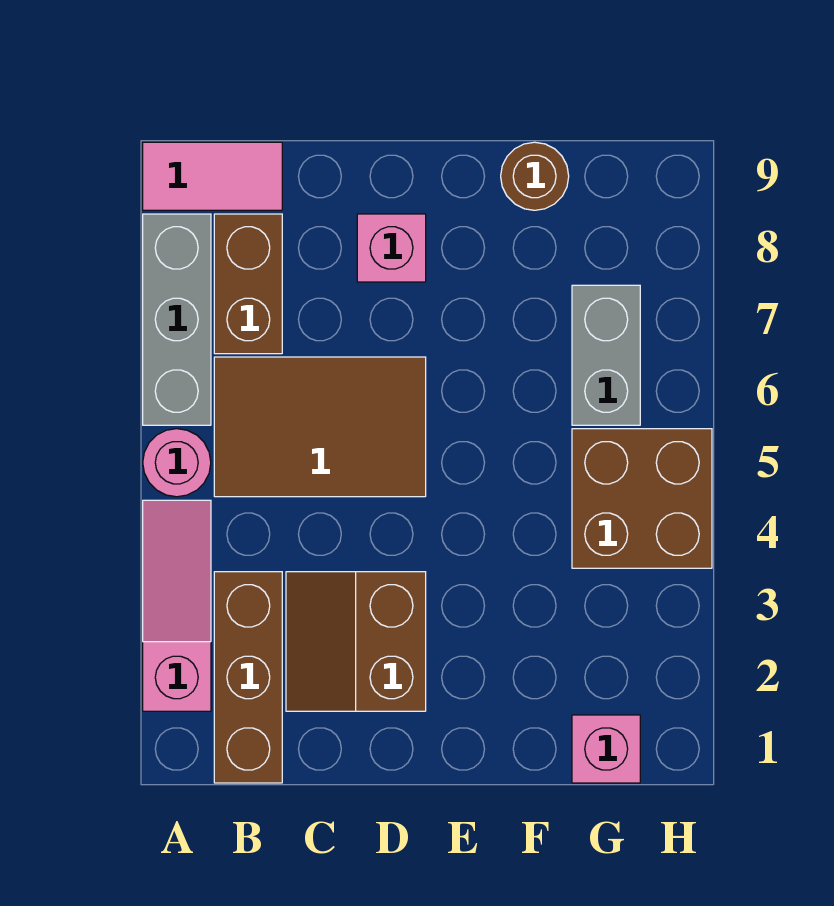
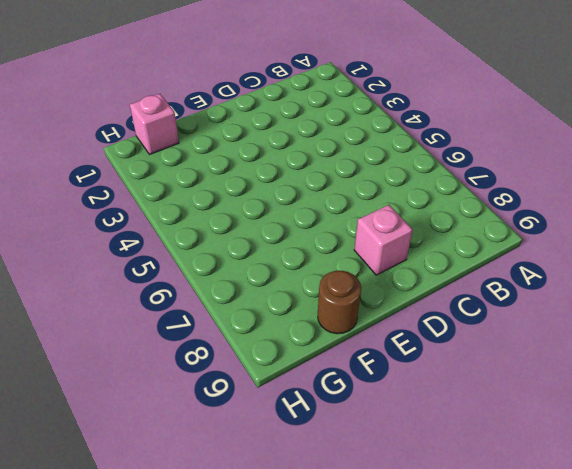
none -> pink slope A2:A4 level 1 top 2
none -> pink round brick A5 level 1
none -> grey brick A6:A8 level 1

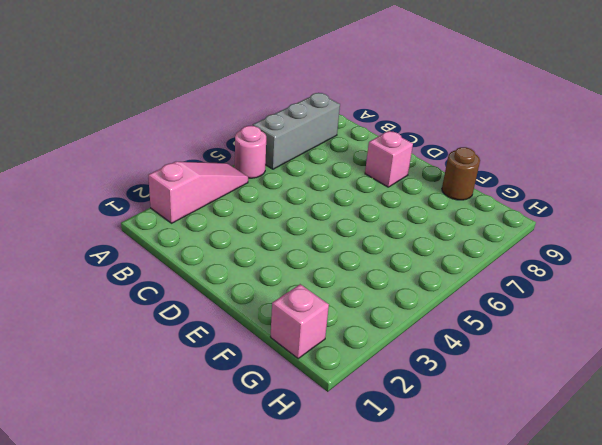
none -> pink tile A9:B9 level 1
none -> brown brick B1:B3 level 1
none -> brown tile B5:D6 level 1

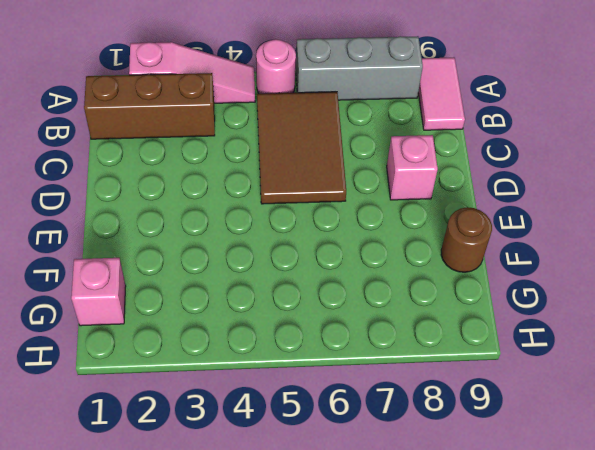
none -> brown brick B7:B8 level 1
none -> brown slope C2:D3 level 1 top D
none -> brown brick G4:H5 level 1

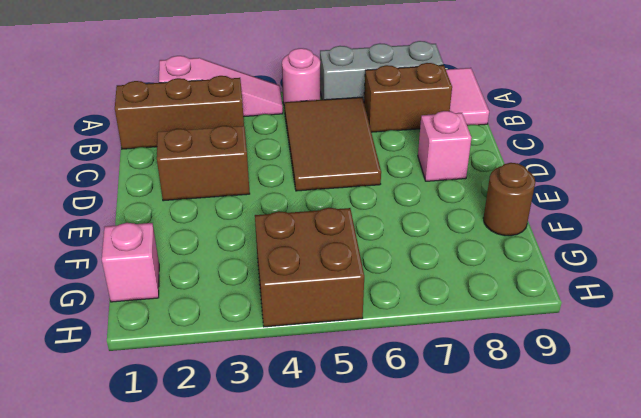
none -> grey brick G6:G7 level 1

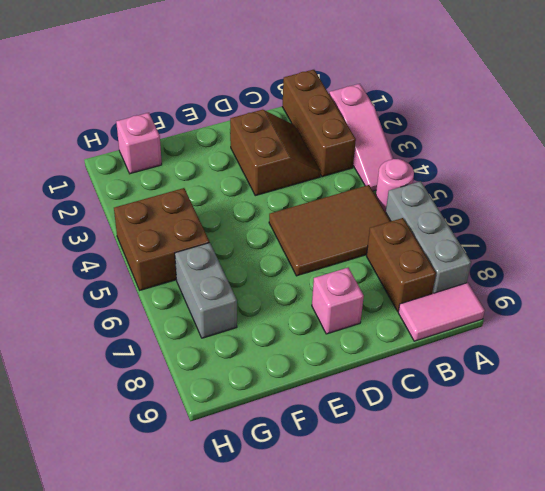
none -> brown round brick F9 level 1

